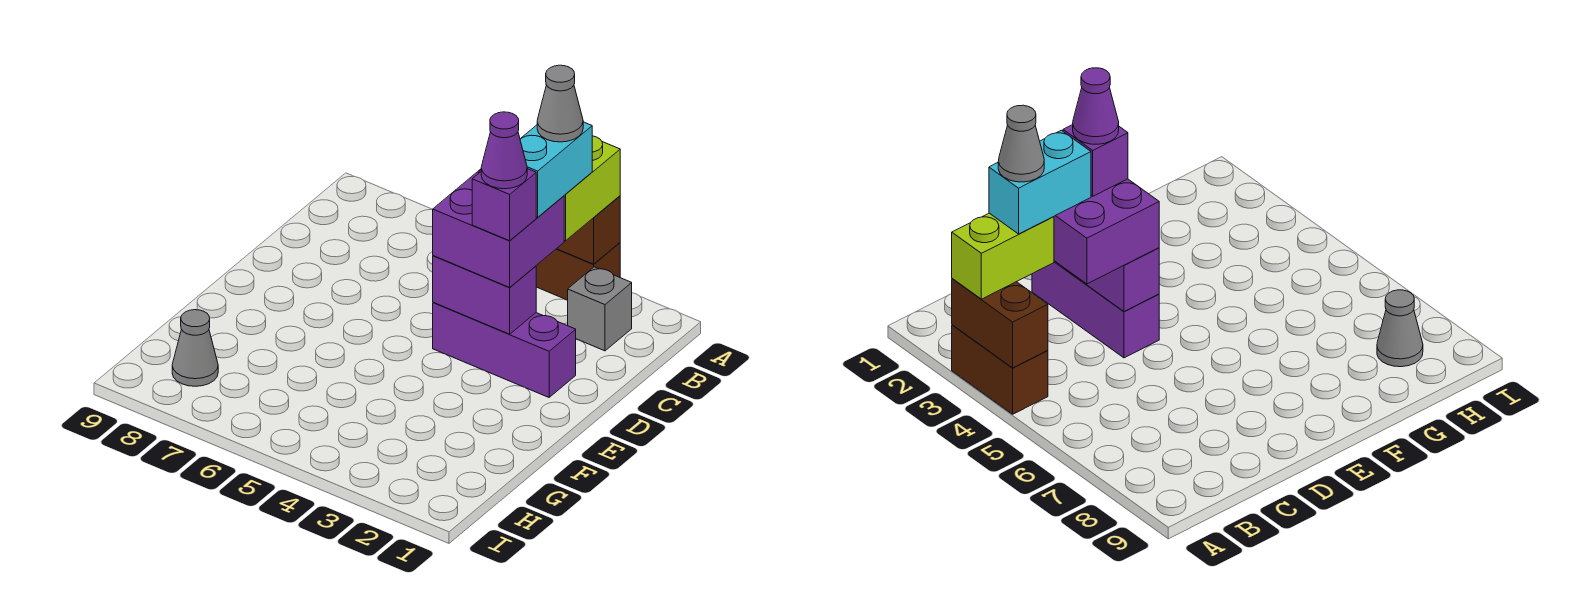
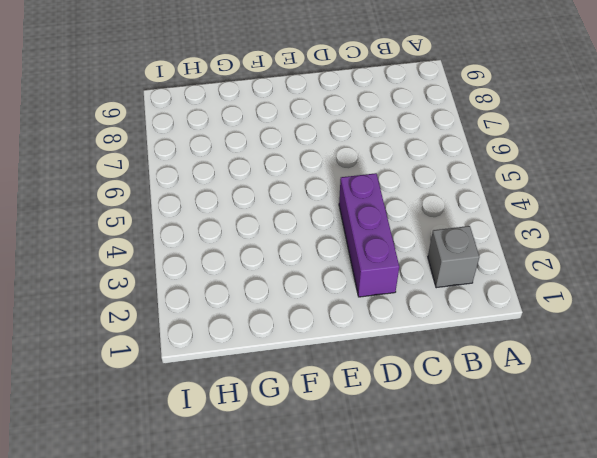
none -> brown brick A3:A4 level 1
none -> grey cone H8 level 1
none -> brown brick A3:A4 level 2

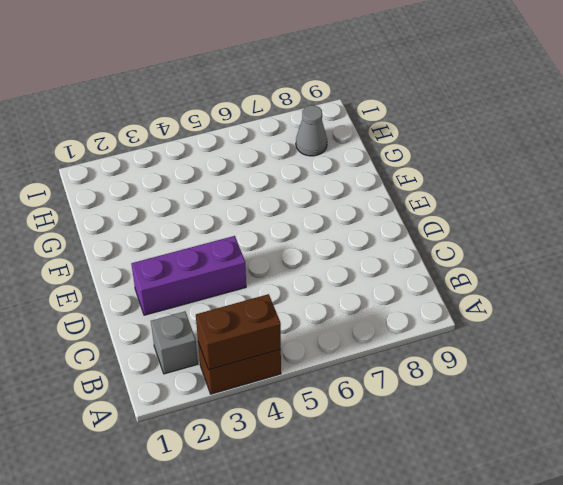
none -> purple brick D3:D4 level 2
none -> lime brick A3:B3 level 3
none -> purple brick C3:D4 level 3

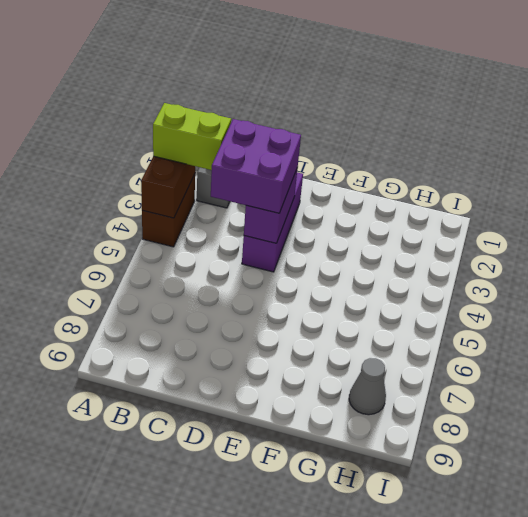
none -> cyan brick B3:C3 level 4
none -> purple brick D3 level 4
none -> grey cone B3 level 5

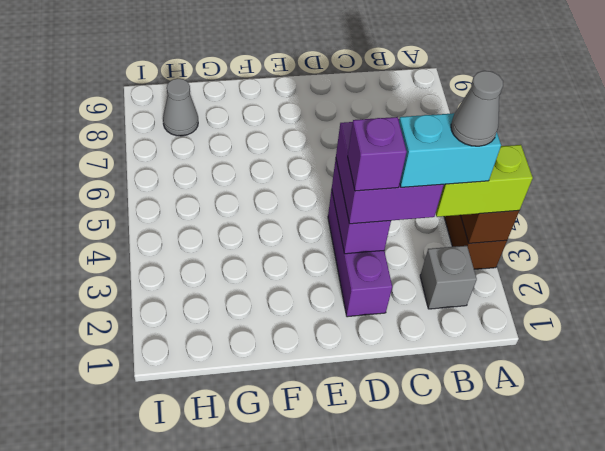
none -> purple cone D3 level 5

